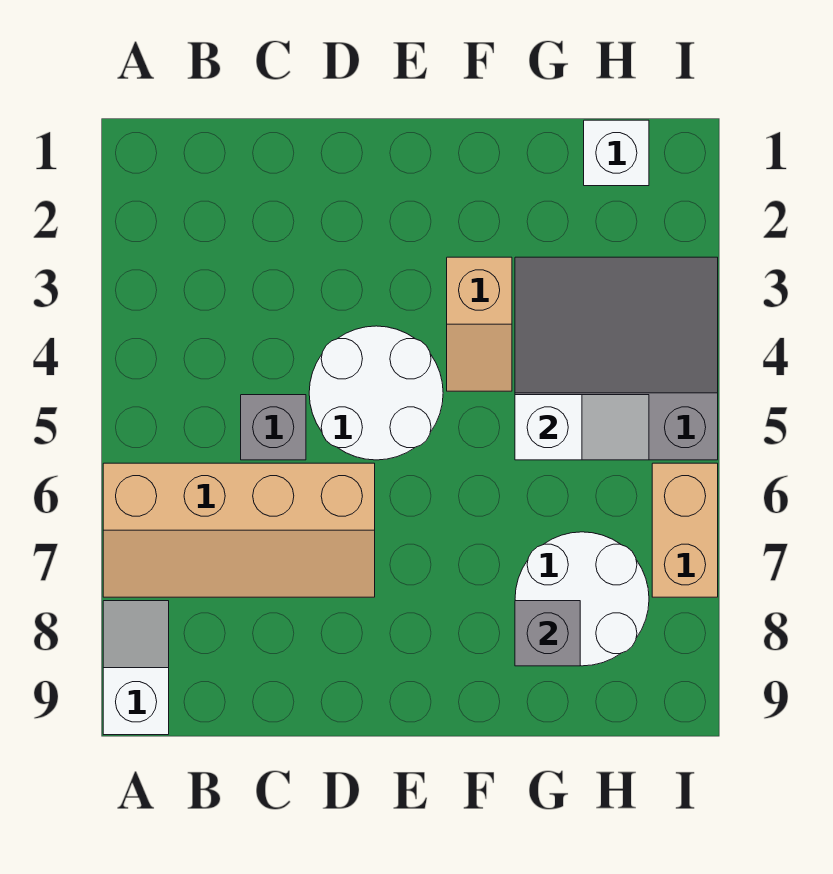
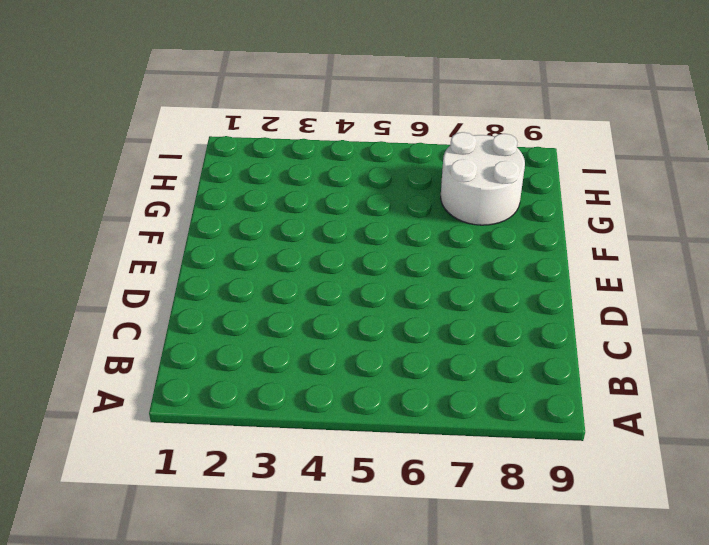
none -> tan slope A6:D7 level 1 top 6
none -> white slope A8:A9 level 1 top 9

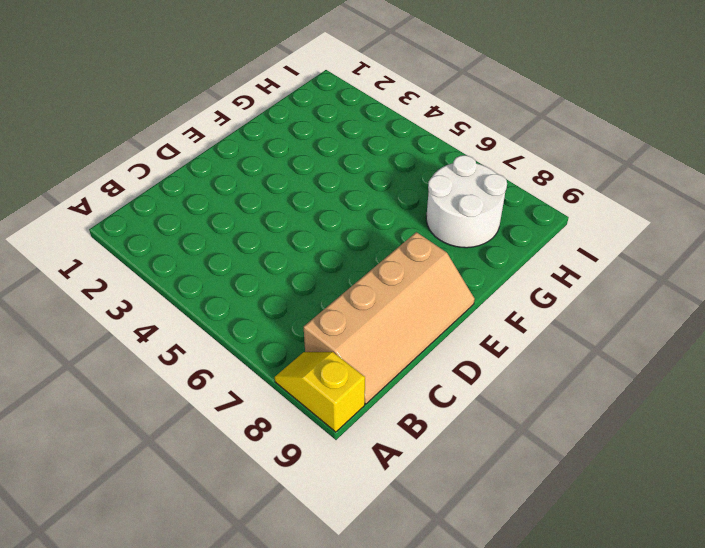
yellow slope A8:A9 level 1 top 9 -> white slope A8:A9 level 1 top 9
tan slope B8:E9 level 1 top 8 -> tan slope A6:D7 level 1 top 6
none -> grey brick C5 level 1
none -> white round brick D4:E5 level 1

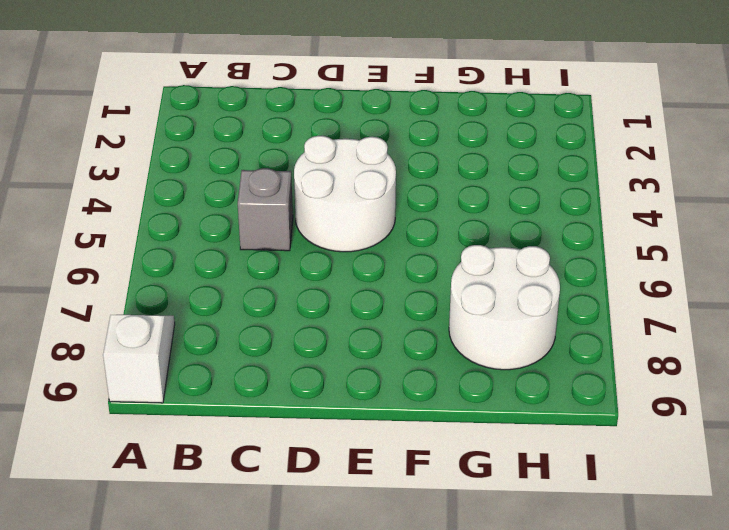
none -> tan slope A6:D7 level 1 top 6
none -> tan slope F3:F4 level 1 top 3

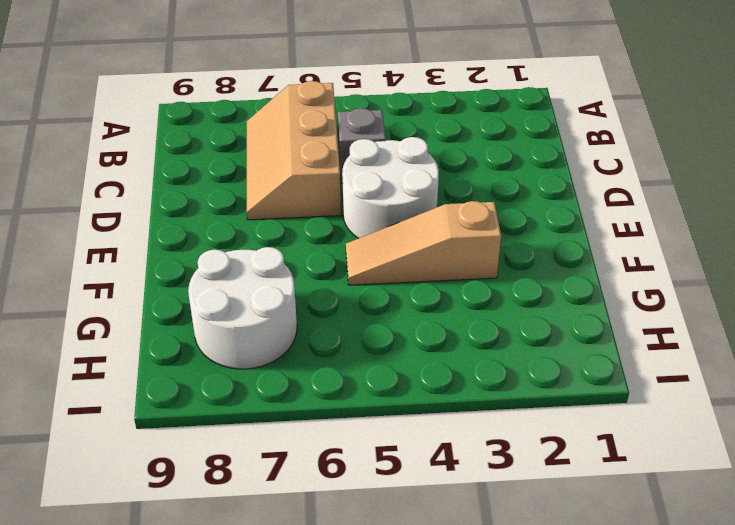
tan slope B6:D7 level 1 top 6 -> tan slope A6:D7 level 1 top 6
tan slope F3:F5 level 1 top 3 -> tan slope F3:F4 level 1 top 3
none -> white slope A8:A9 level 1 top 9
none -> grey slope G3:I5 level 1 top 5

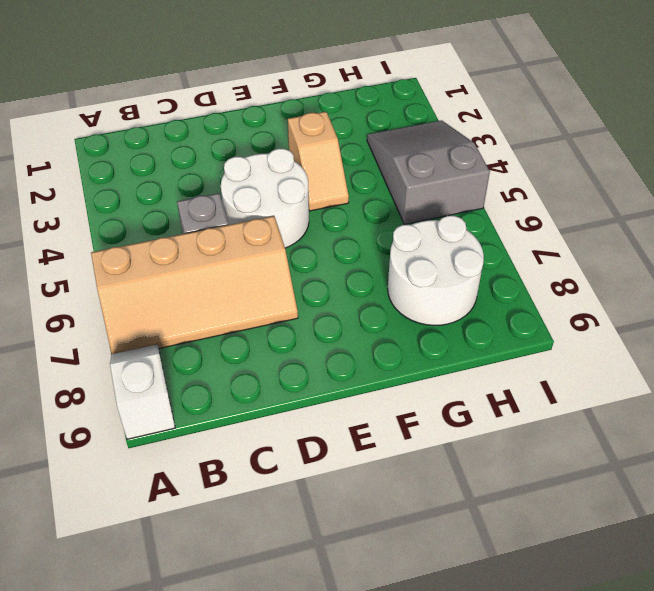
grey slope H3:I5 level 1 top 5 -> grey slope G3:I5 level 1 top 5
none -> white brick H1 level 1
none -> tan brick I6:I7 level 1

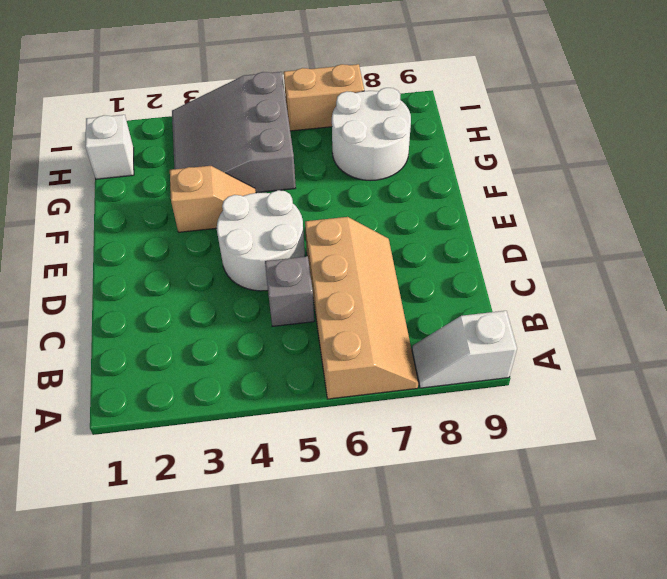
none -> white slope G5:H5 level 2 top G
none -> grey brick G8 level 2

